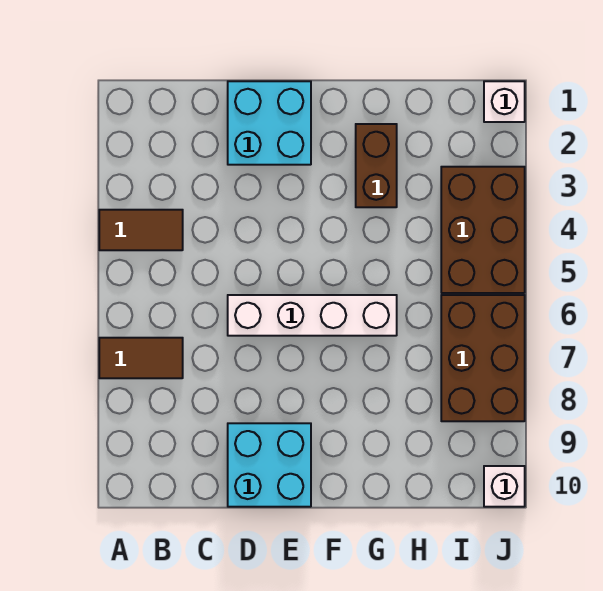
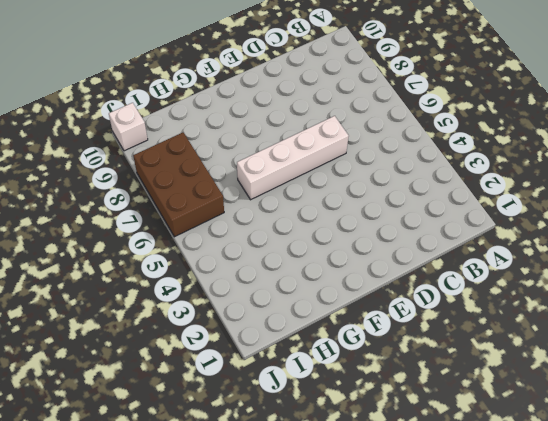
none -> brown tile A4:B4 level 1
none -> brown tile A7:B7 level 1

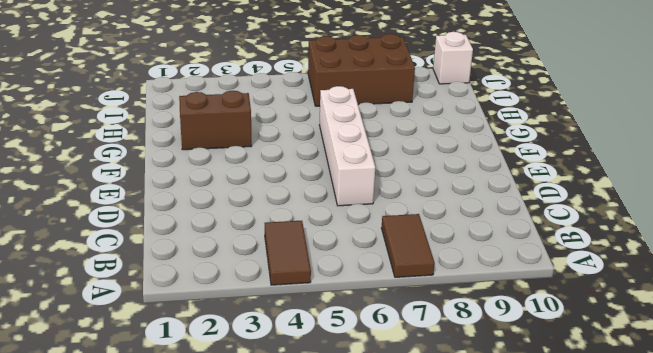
none -> cyan brick D1:E2 level 1
none -> cyan brick D9:E10 level 1

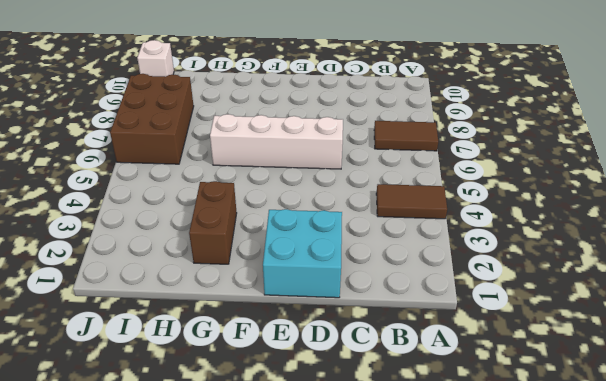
none -> cyan brick D9:E10 level 1
none -> brown brick I3:J5 level 1

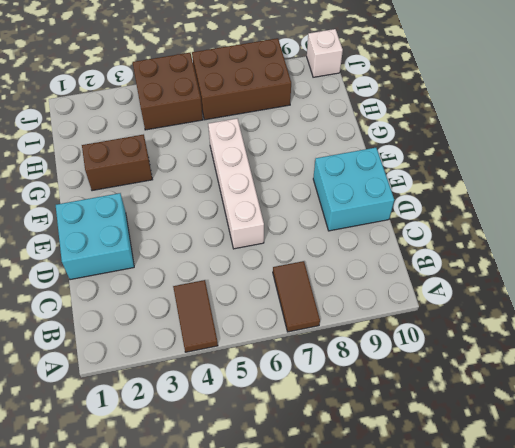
brown brick I4:J5 level 1 -> brown brick I3:J5 level 1
none -> white brick J1 level 1

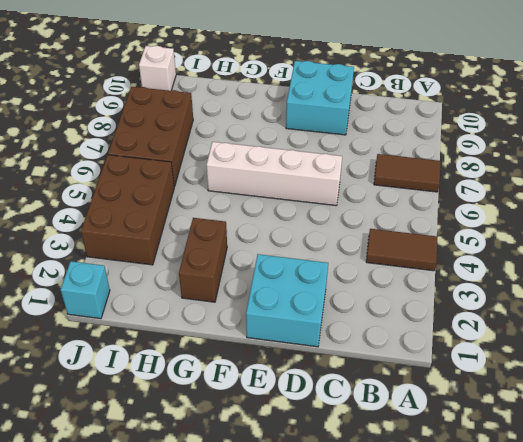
cyan brick J1 level 1 -> white brick J1 level 1

